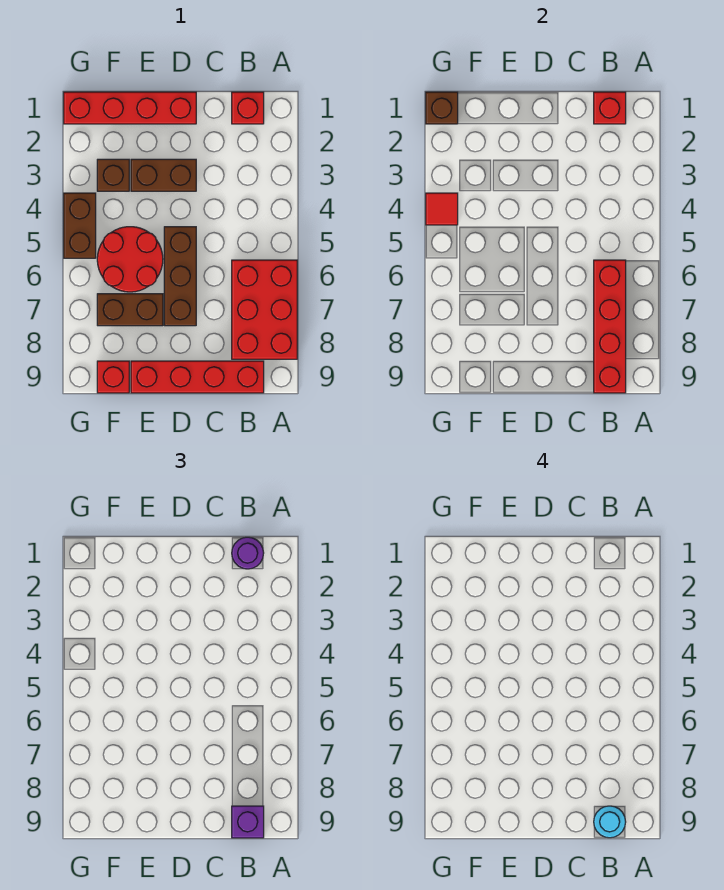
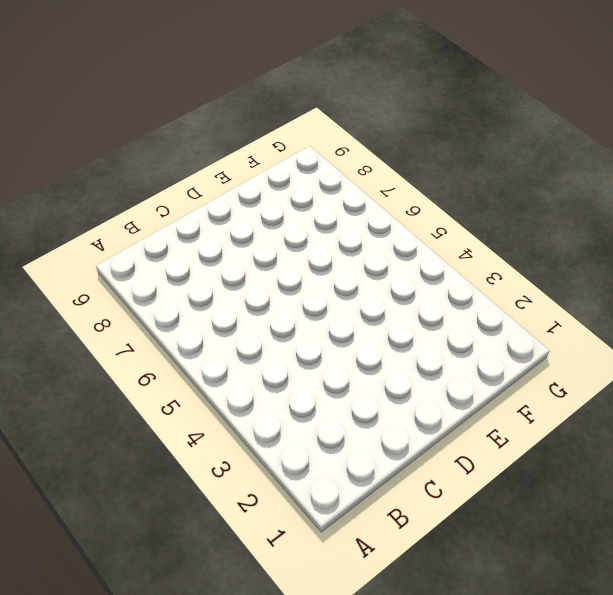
none -> red brick A6:B8 level 1
none -> red brick B1 level 1
none -> red brick B9:E9 level 1

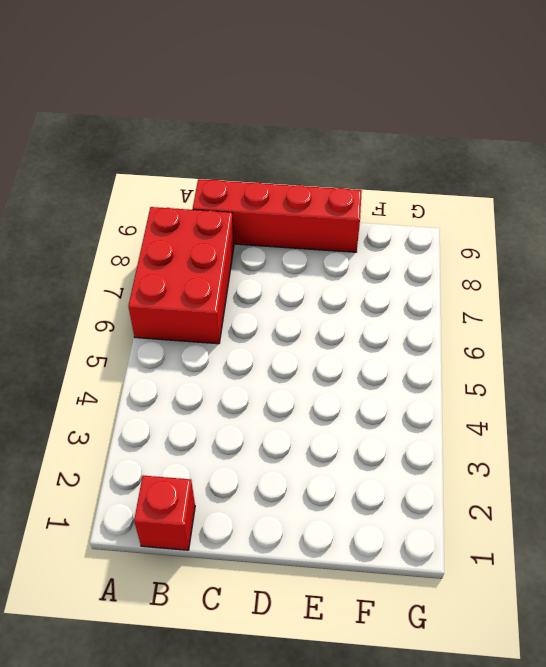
none -> red brick D1:G1 level 1
none -> brown brick D3:E3 level 1
none -> brown brick D5:D7 level 1

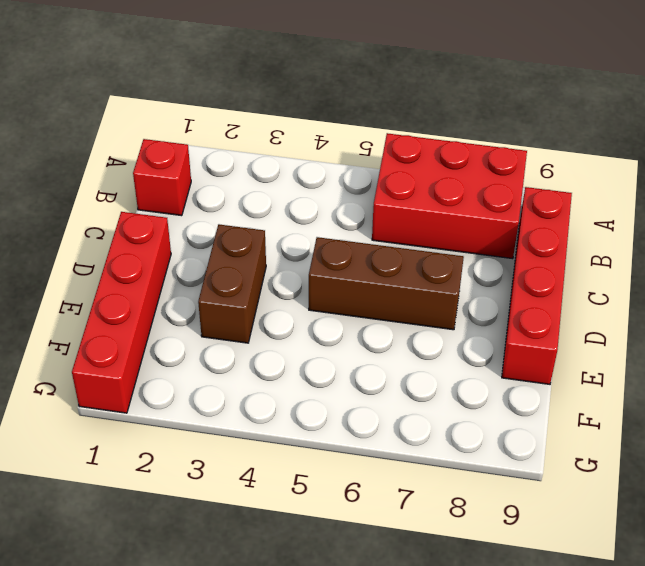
none -> red round brick E5:F6 level 1
none -> brown brick E7:F7 level 1
none -> brown brick F3 level 1

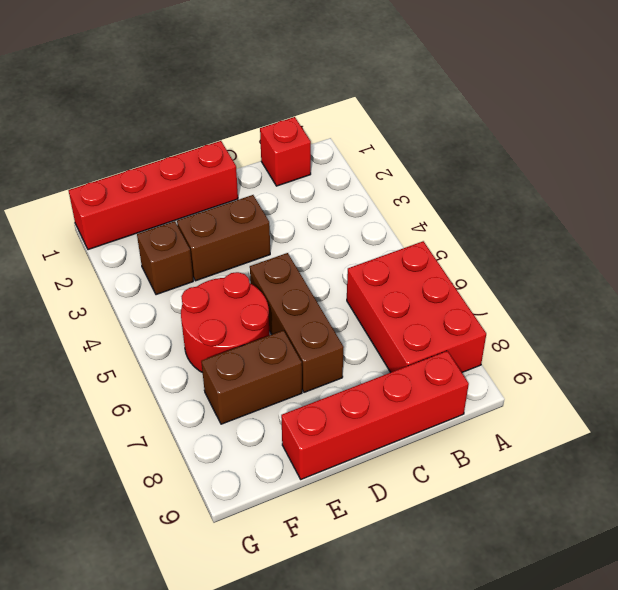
none -> red brick F9 level 1
none -> brown brick G4:G5 level 1
none -> red brick B1 level 2

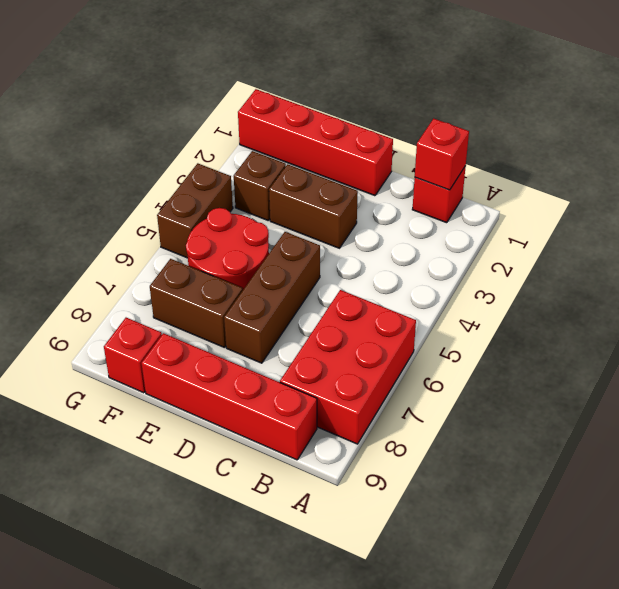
none -> red brick B6:B9 level 2
none -> brown brick G1 level 2
none -> red tile G4 level 2

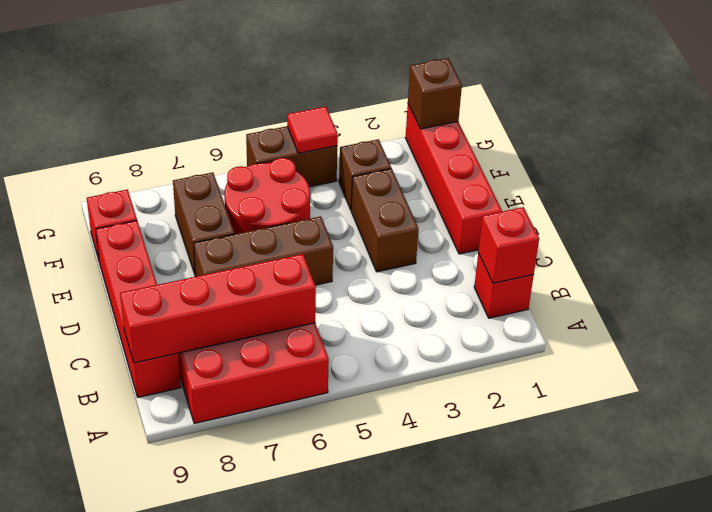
none -> purple round brick B1 level 3
none -> purple brick B9 level 3
none -> cyan round brick B9 level 4

